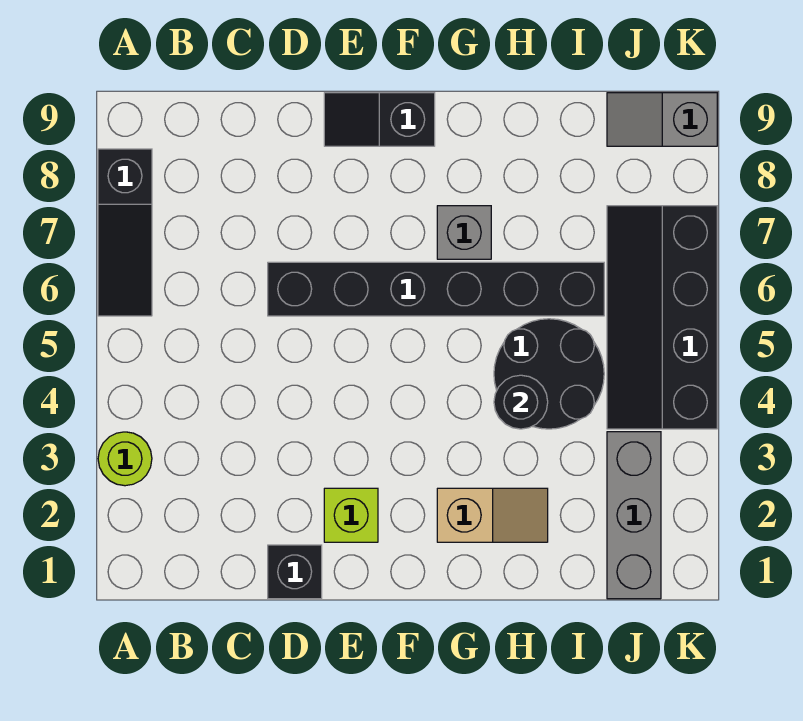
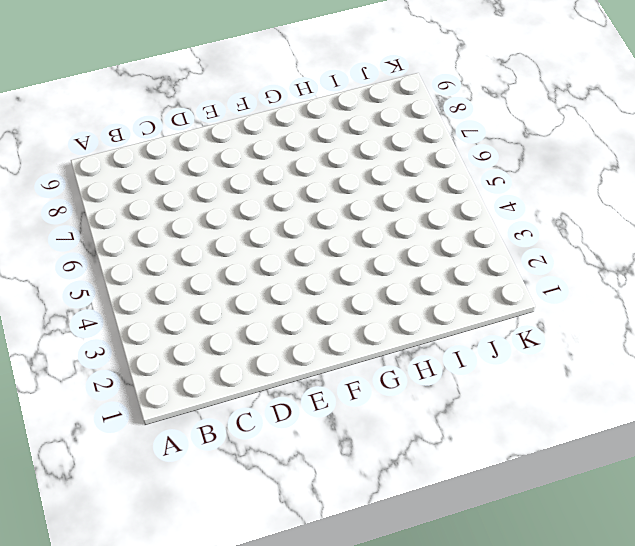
none -> lime round brick A3 level 1
none -> black slope A6:A8 level 1 top 8
none -> black brick D1 level 1

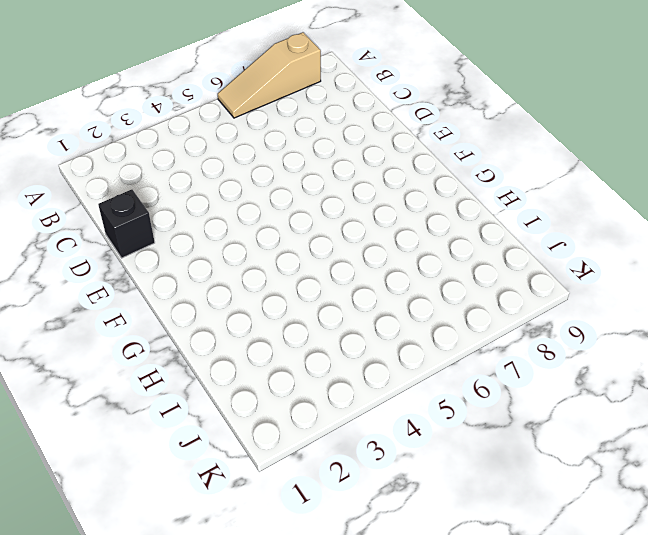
tan slope A6:A8 level 1 top 8 -> black slope A6:A8 level 1 top 8
none -> lime round brick A3 level 1
none -> black brick D6:I6 level 1
none -> lime brick E2 level 1

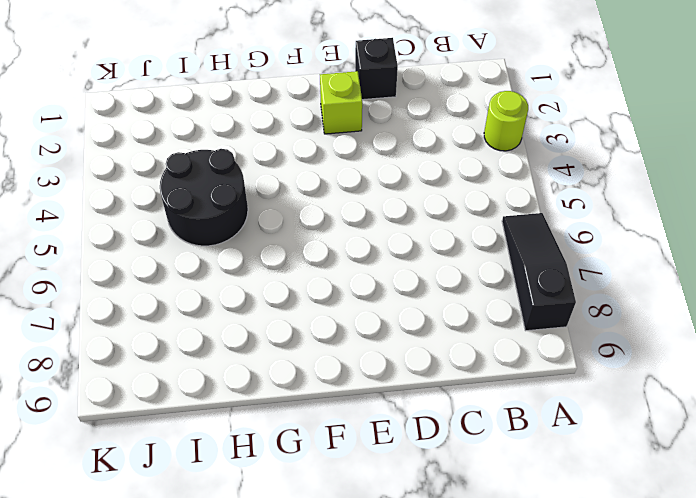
none -> black brick D6:I6 level 1
none -> black slope E9:F9 level 1 top F
none -> tan slope G2:H2 level 1 top G

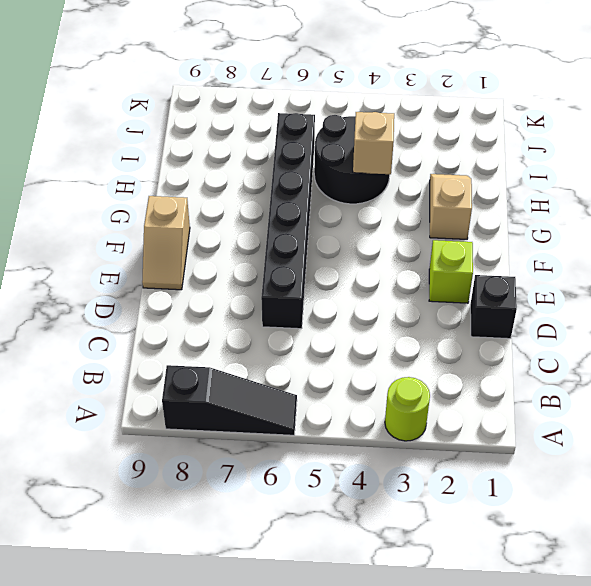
tan slope E9:F9 level 1 top F -> black slope E9:F9 level 1 top F
tan brick H4 level 2 -> black round brick H4 level 2
none -> grey brick G7 level 1
none -> grey brick J1:J3 level 1
none -> black slope J4:K7 level 1 top K

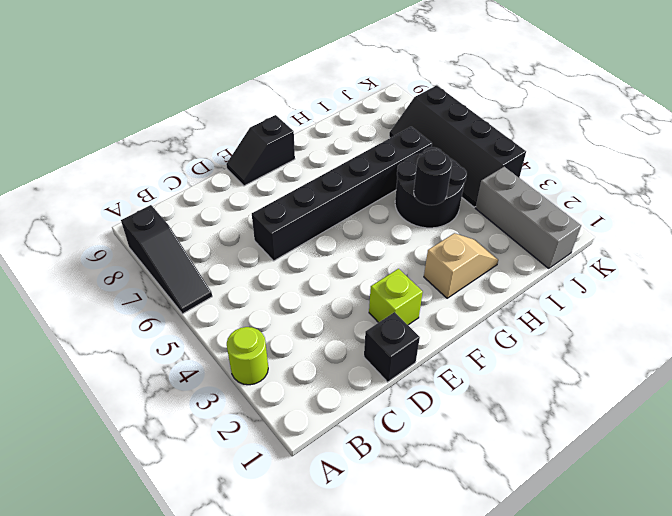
none -> grey brick G7 level 1
none -> grey slope J9:K9 level 1 top K

